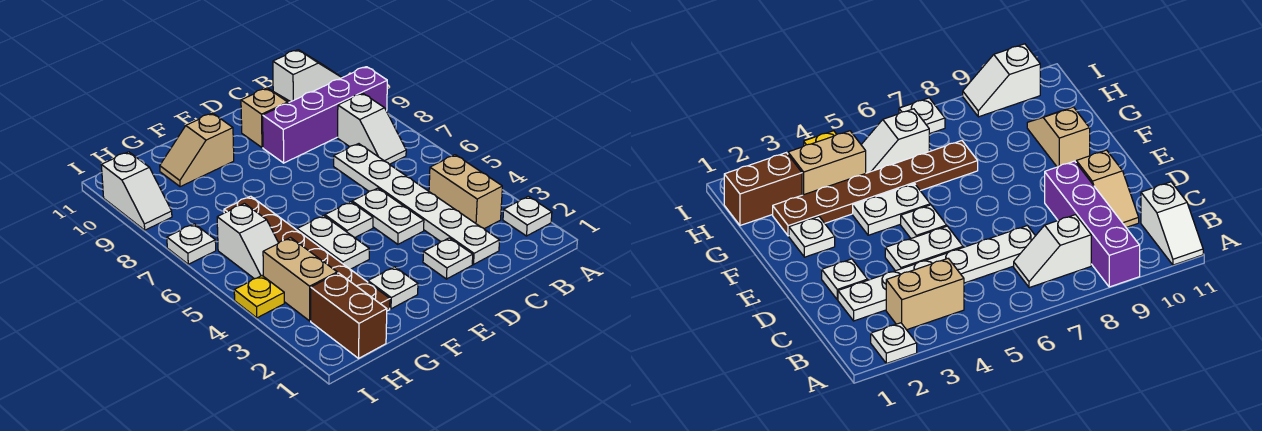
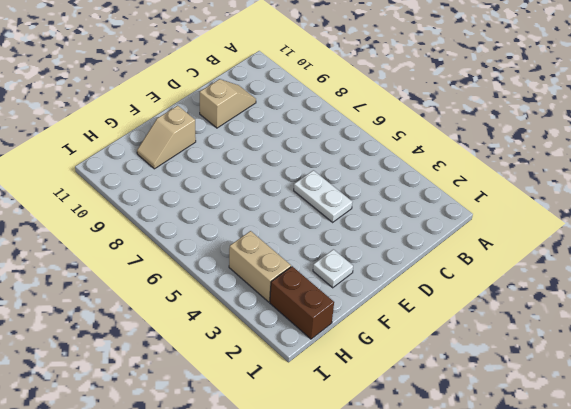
none -> white plate A2 level 1
none -> purple brick A9:D9 level 1
none -> white slope A11:B11 level 1 top B

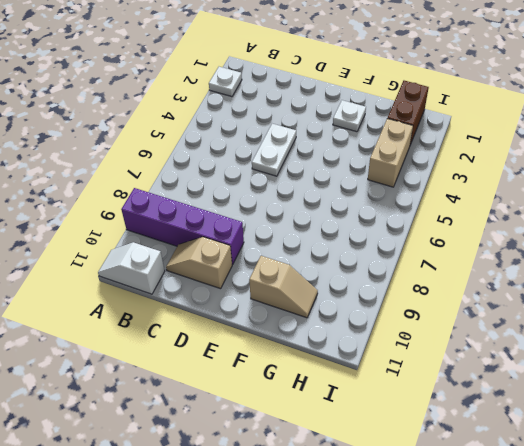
none -> tan brick B3:B4 level 1
none -> white slope B7:B8 level 1 top 8
none -> white plate C2:C7 level 1

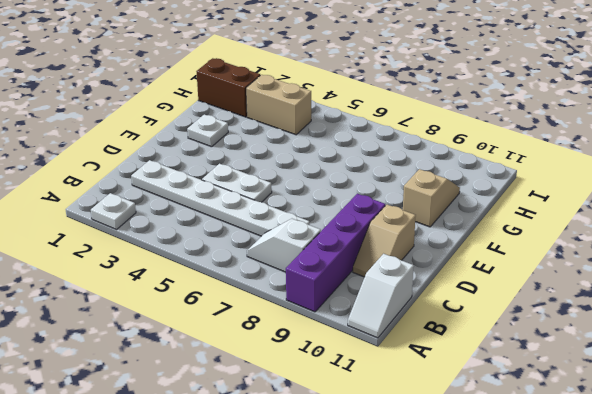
none -> tan brick B3:B4 level 1
none -> white plate D2 level 1
none -> white plate E5 level 1

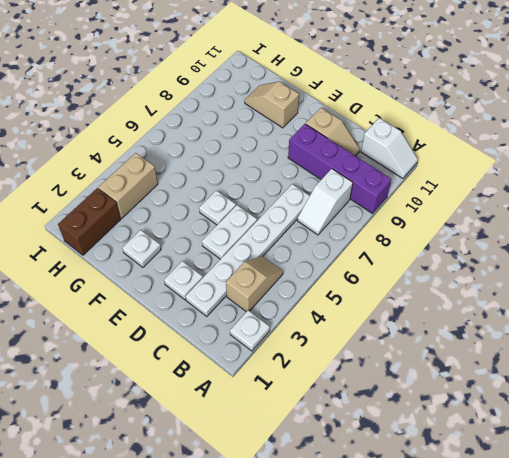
tan slope B3:B4 level 1 top 3 -> tan brick B3:B4 level 1
none -> white plate F4:F5 level 1
none -> brown plate G2:G7 level 1
none -> white slope H5:H6 level 1 top 6

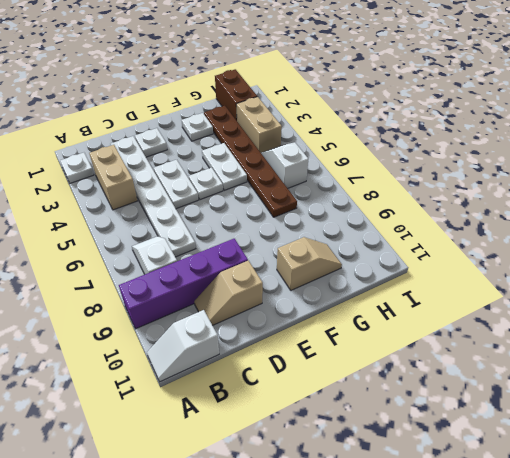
none -> yellow plate I4 level 1
none -> white plate I7 level 1
none -> white slope I9:I10 level 1 top 10

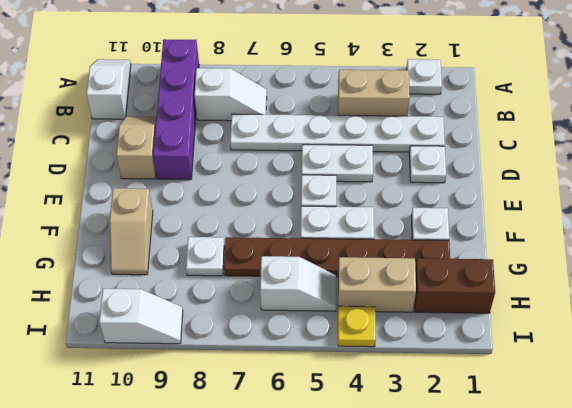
white plate G8 level 1 -> white plate I7 level 1

